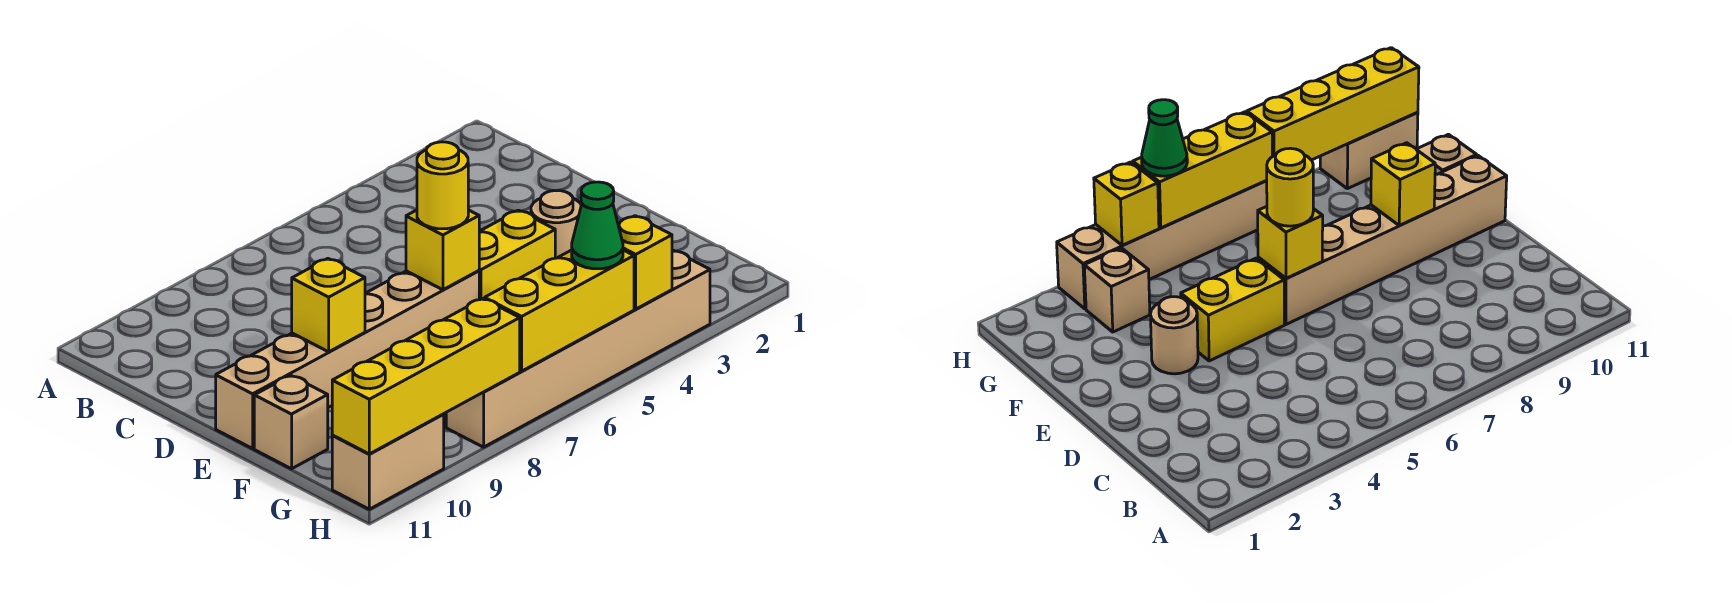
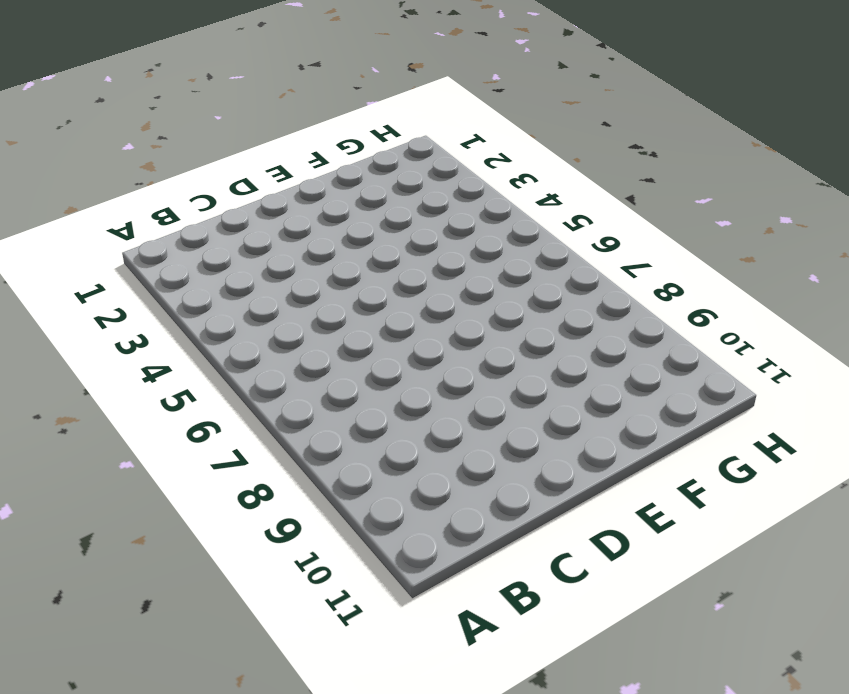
none -> tan round brick E3 level 1
none -> yellow brick E4:E5 level 1
none -> tan brick E6:E11 level 1

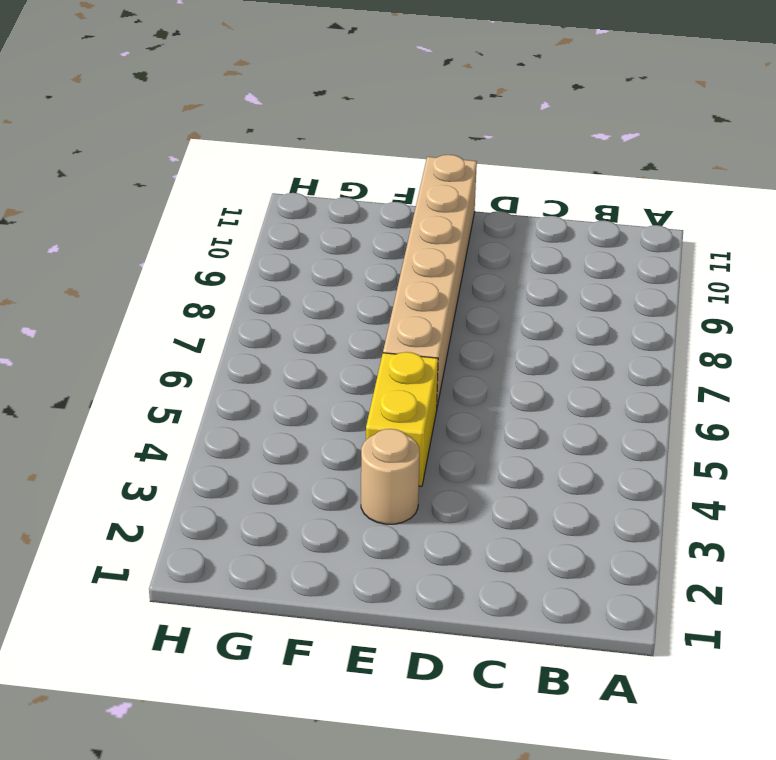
none -> tan brick F11 level 1
none -> tan brick G3 level 1
none -> tan brick H3:H8 level 1

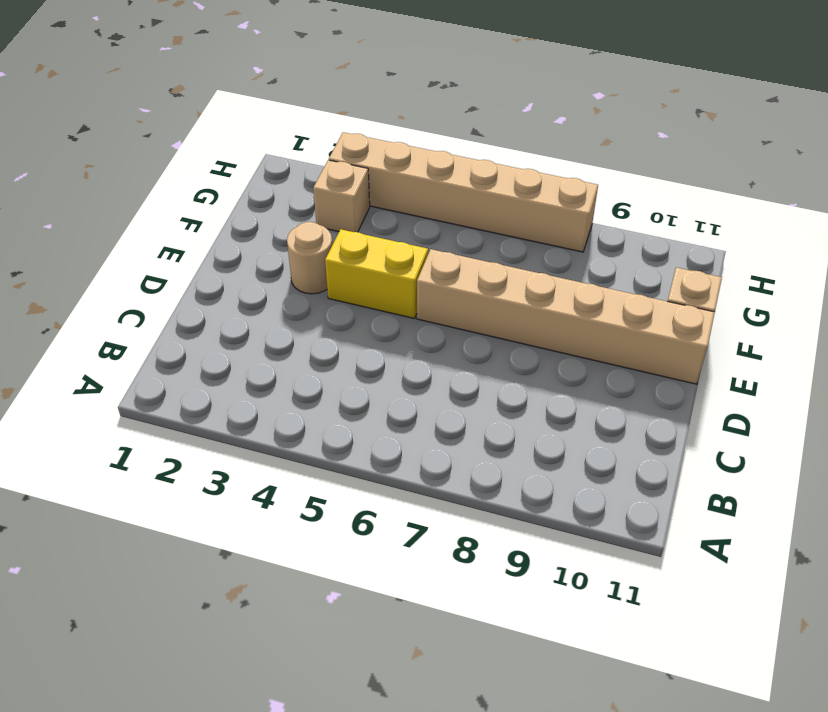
none -> tan brick H10:H11 level 1
none -> yellow brick E6 level 2
none -> yellow brick E9 level 2

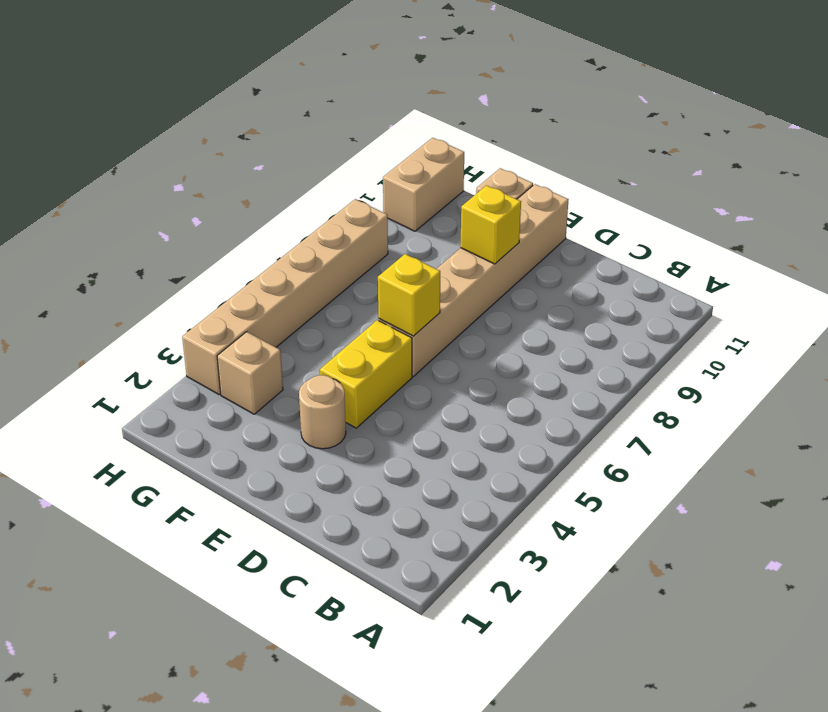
none -> yellow brick H4 level 2
none -> yellow brick H5:H7 level 2
none -> yellow brick H8:H11 level 2

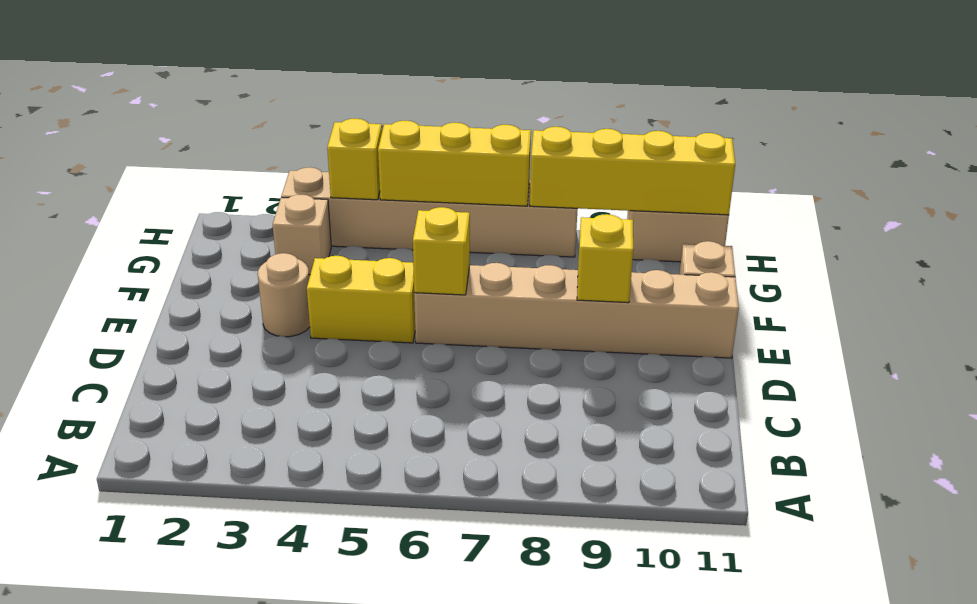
none -> yellow round brick E6 level 3
none -> green cone H5 level 3

